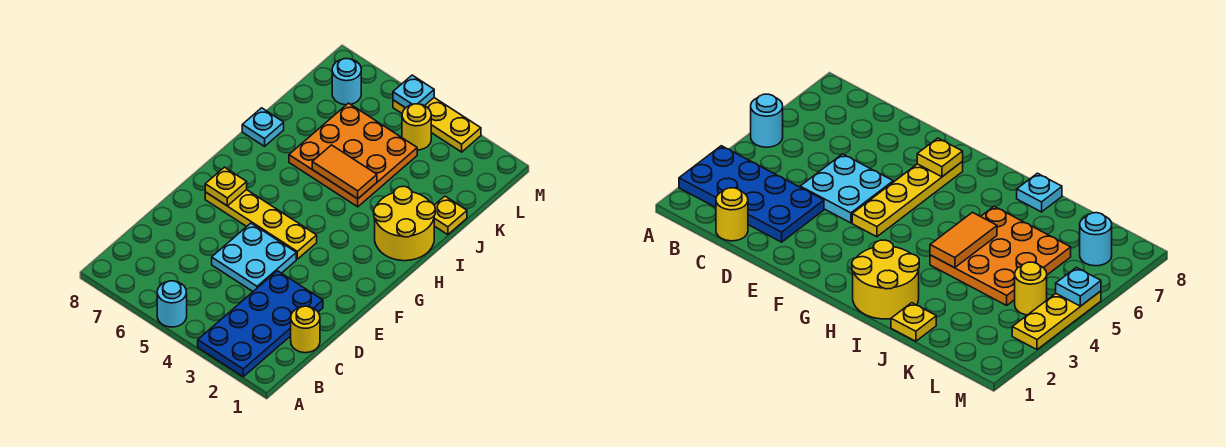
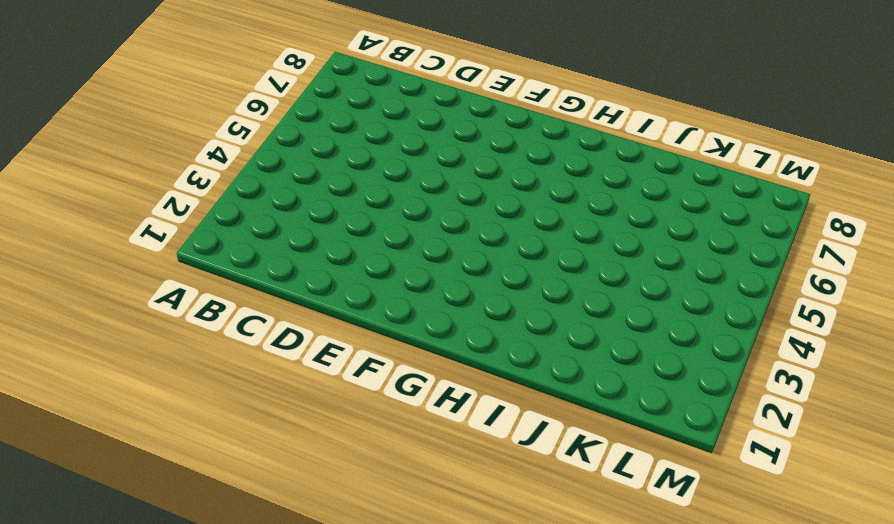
none -> blue plate A2:D3 level 1
none -> cyan round brick A5 level 1
none -> yellow round brick C1 level 1

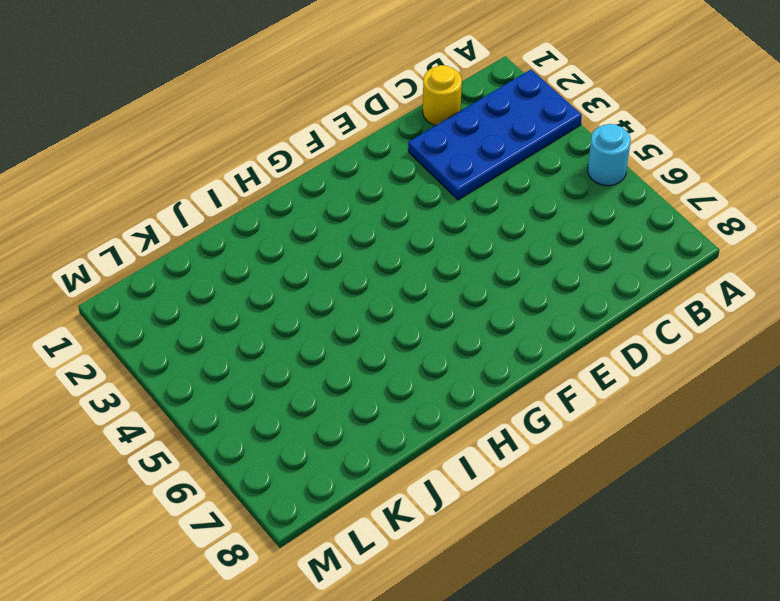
none -> cyan plate D4:E5 level 1
none -> yellow plate F4:F7 level 1
none -> yellow round brick H1:I2 level 1

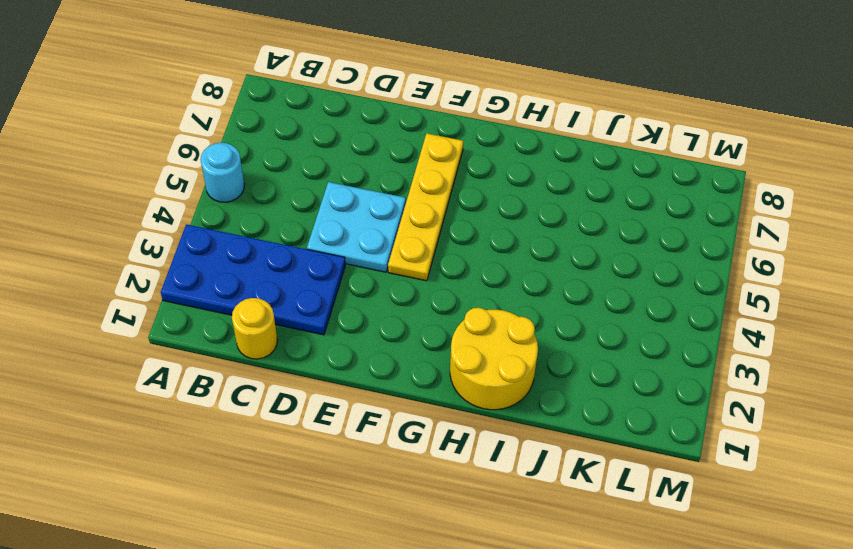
none -> orange plate I4:K6 level 1
none -> cyan plate I8 level 1
none -> yellow plate J1 level 1

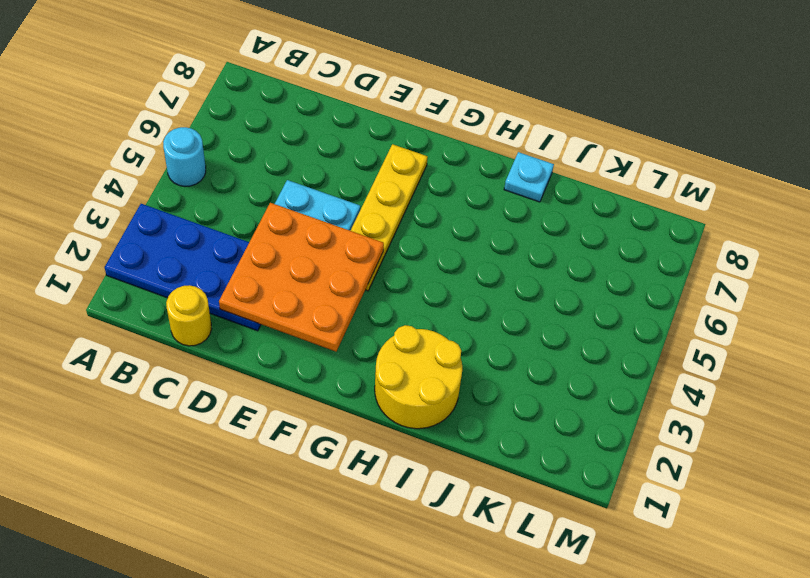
orange plate D2:F4 level 2 -> orange plate I4:K6 level 1
none -> yellow plate J1 level 1
none -> yellow round brick L4 level 1
none -> cyan round brick L7 level 1

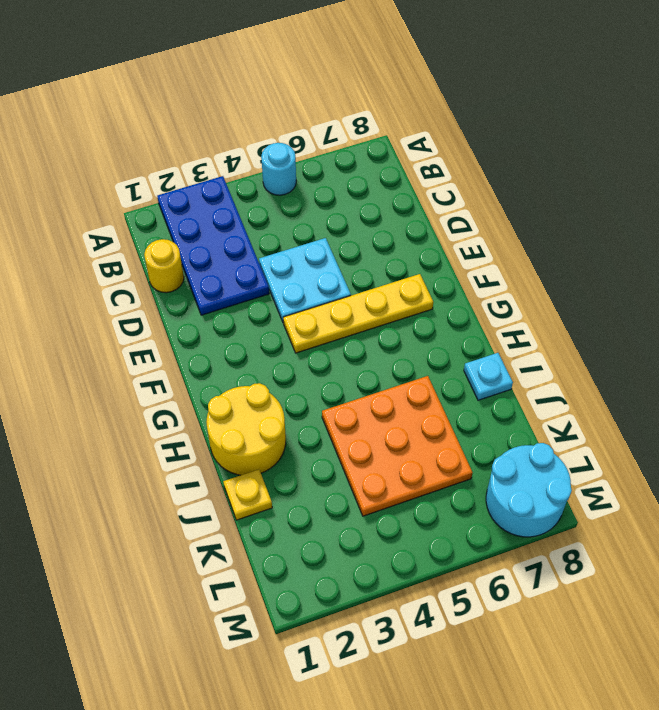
cyan round brick L7:M8 level 1 -> cyan round brick L7 level 1
none -> yellow round brick L4 level 1
none -> yellow plate M3:M5 level 1
none -> yellow plate F7 level 2

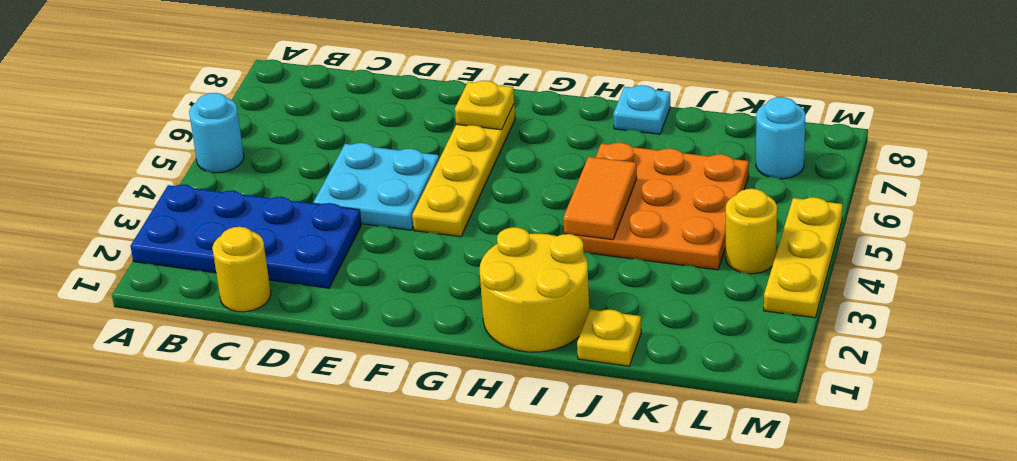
none -> cyan plate M5 level 2

